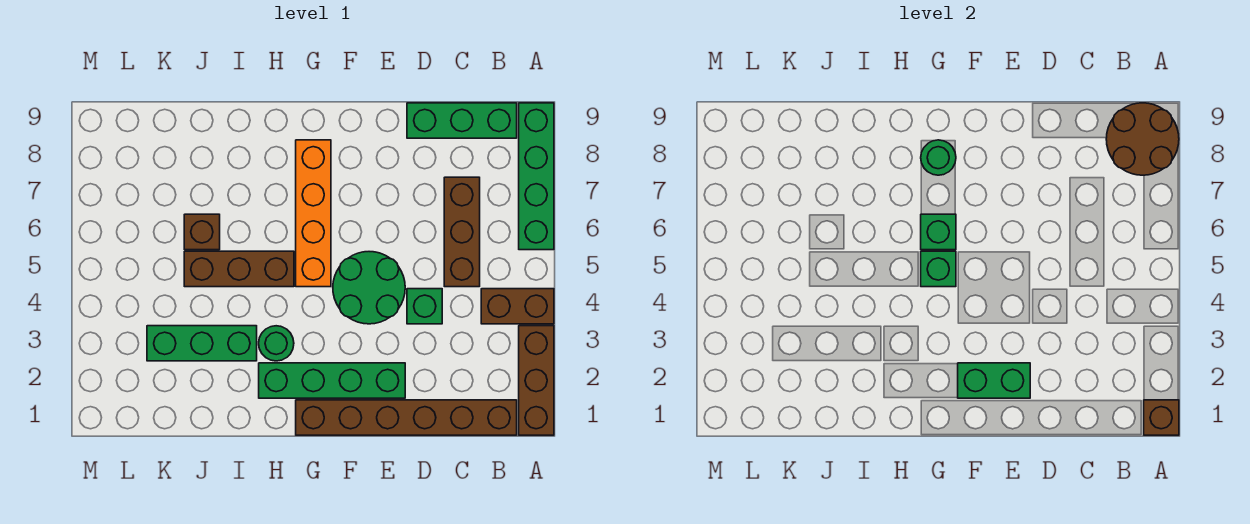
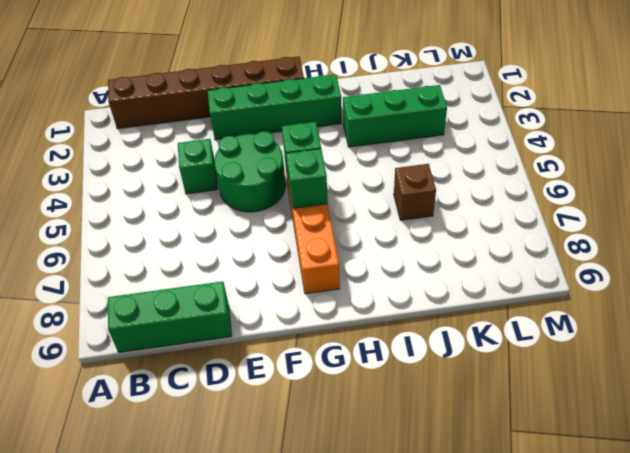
none -> brown brick A1:A3 level 1
none -> brown brick A4:B4 level 1
none -> green brick A6:A9 level 1

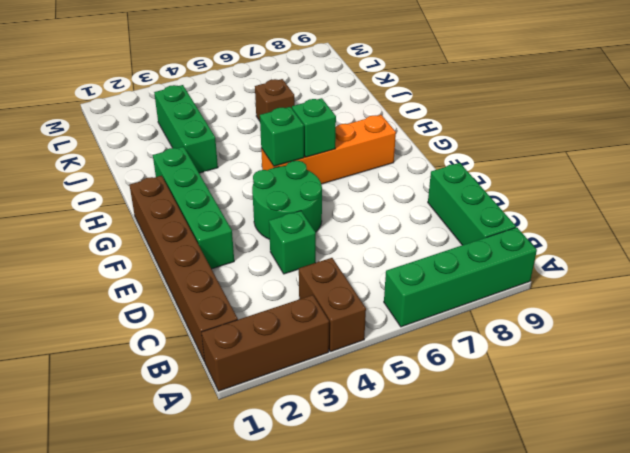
none -> brown brick C5:C7 level 1
none -> green round brick H3 level 1
none -> brown brick H5:J5 level 1

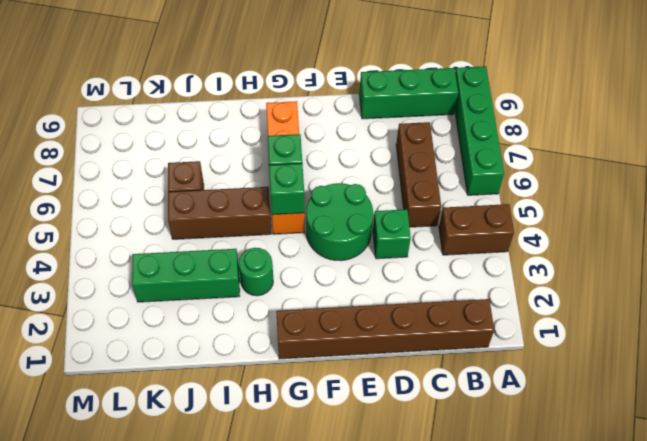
none -> brown brick A1:A3 level 1
none -> green brick E2:H2 level 1
none -> brown brick A1 level 2

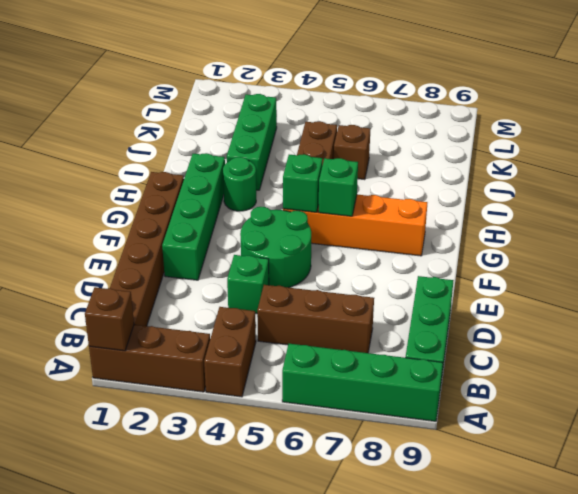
none -> brown round brick A8:B9 level 2
none -> green brick E2:F2 level 2
none -> green round brick G8 level 2

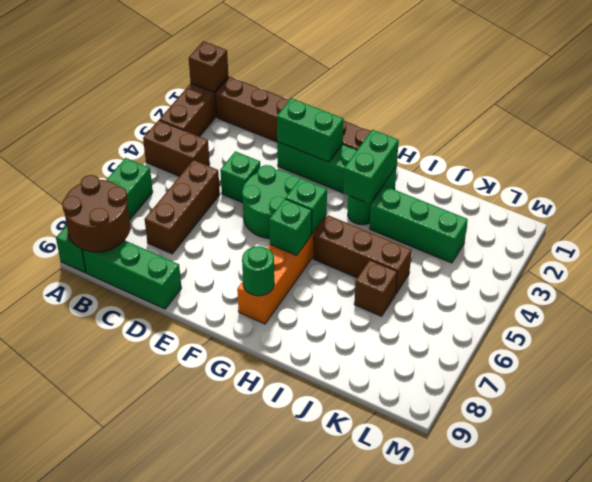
green brick H2:H3 level 2 -> none

